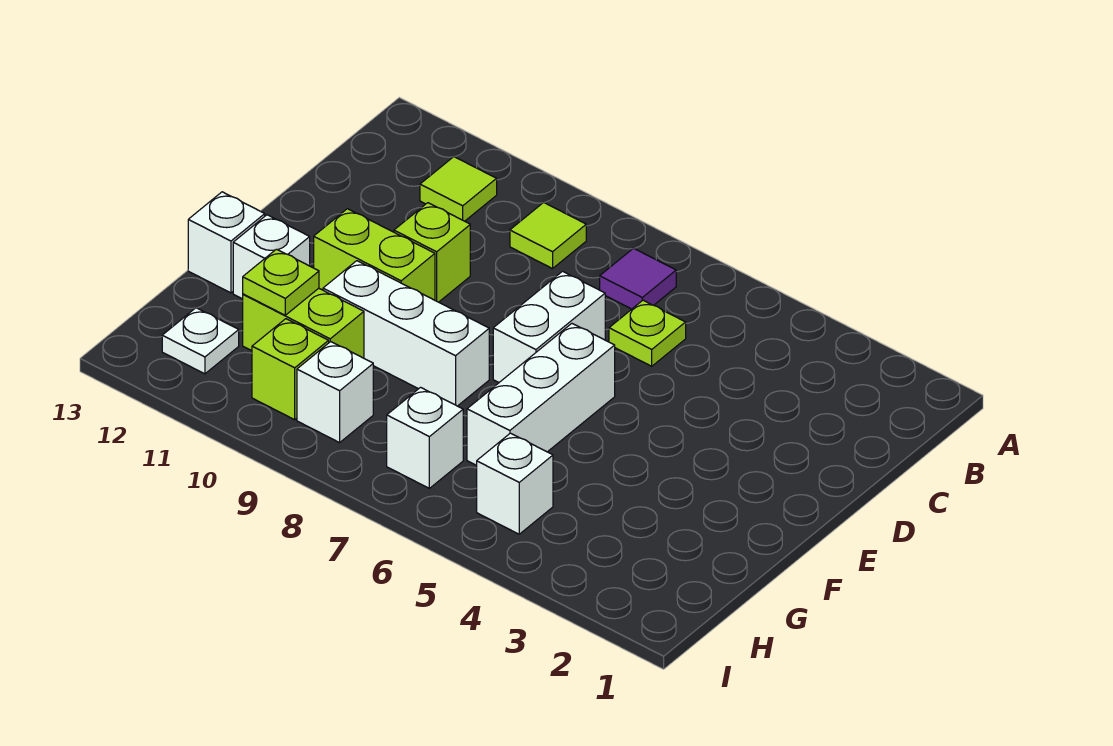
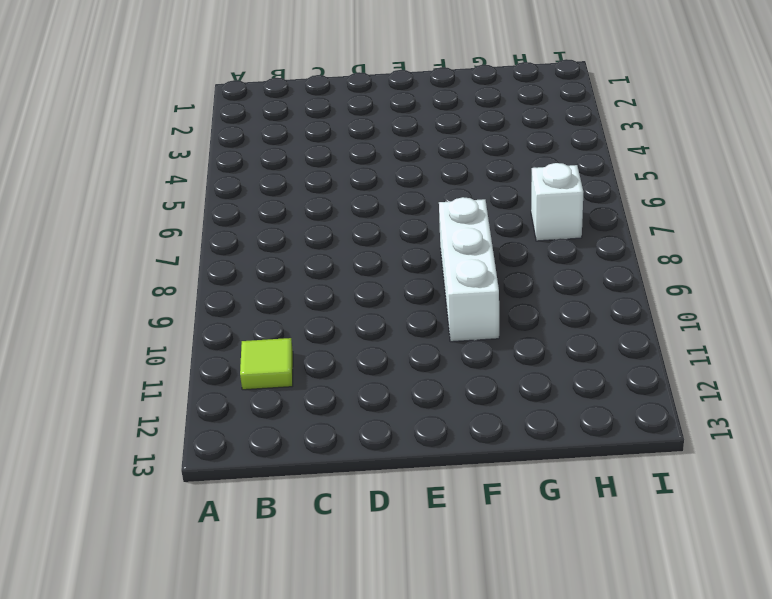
none -> purple tile B7 level 1
none -> lime tile B9 level 1
none -> lime plate C6 level 1

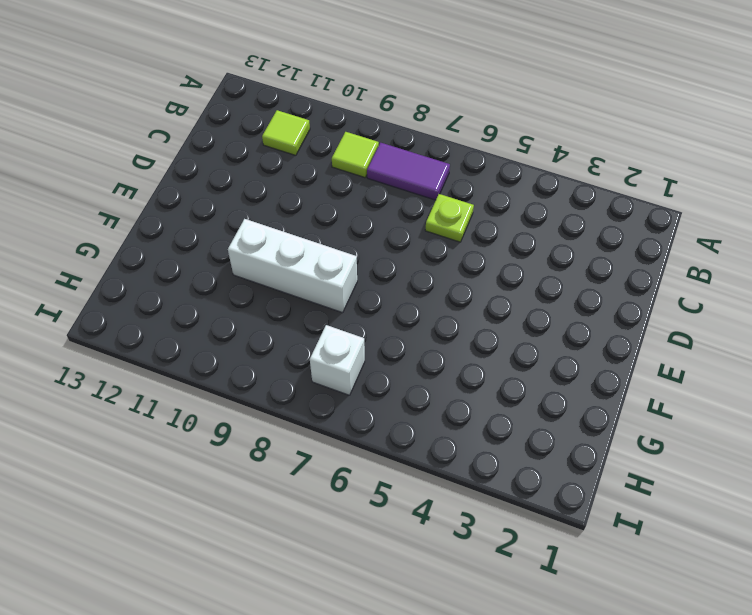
purple tile B7:B8 level 1 -> purple tile B7 level 1
none -> white brick D7:E7 level 1
none -> lime brick D10 level 1
none -> white brick E6:G6 level 1

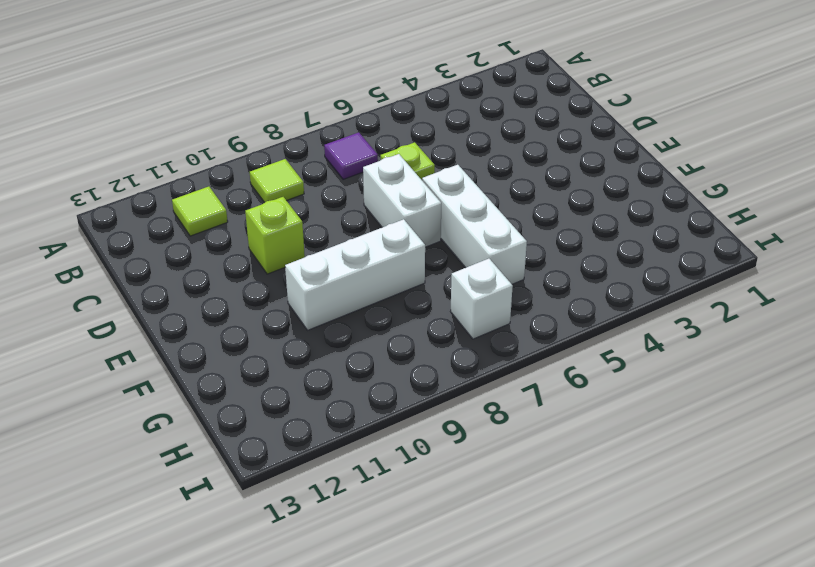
none -> lime brick E10:E11 level 1
none -> white brick F12 level 1
none -> white brick F13 level 1

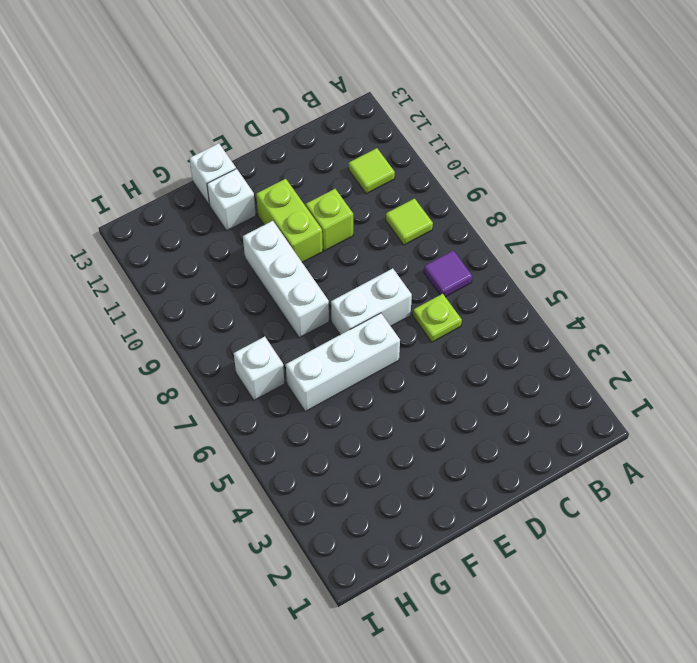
none -> lime brick G10:G11 level 1
none -> white brick H5 level 1
none -> white brick H9 level 1

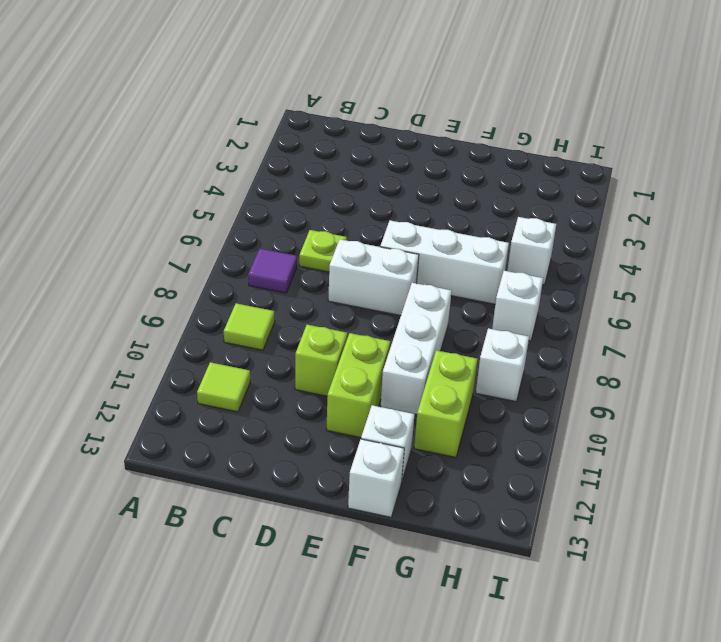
none -> lime brick H10 level 1
none -> white plate H12 level 1
none -> lime plate G11 level 2

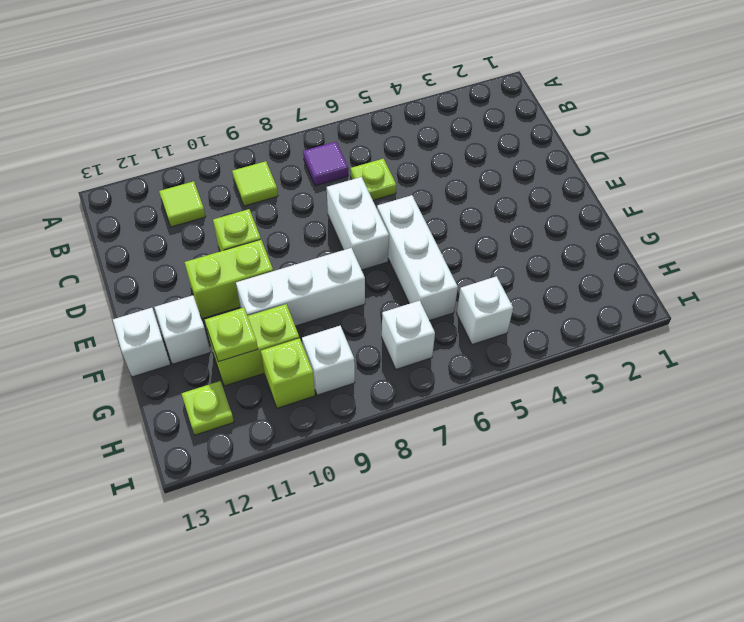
lime plate H12 level 1 -> white plate H12 level 1

